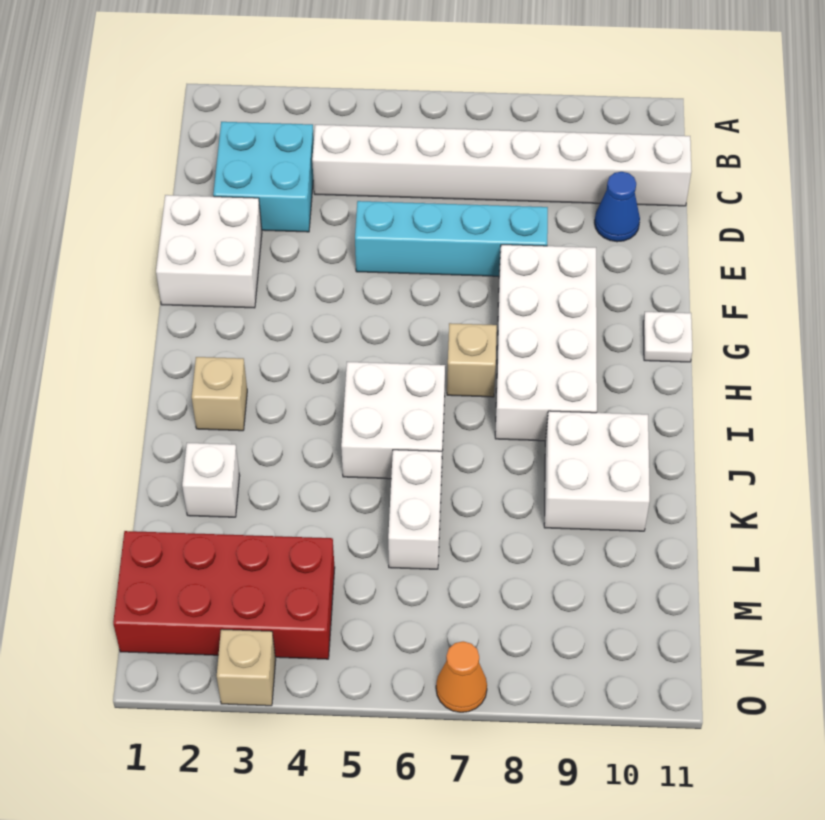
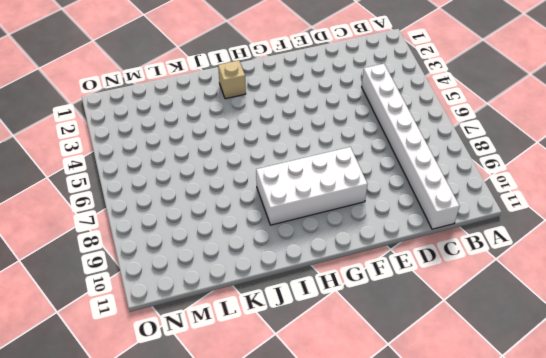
none -> cyan brick C2:D3 level 1
none -> blue cone D10 level 1
none -> white brick E1:F2 level 1

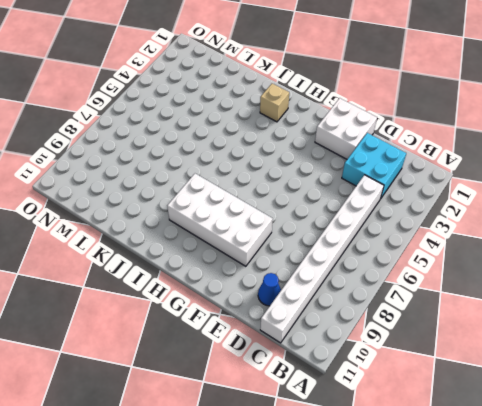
none -> cyan brick E5:E8 level 1
none -> white plate G11 level 1
none -> tan brick H7 level 1

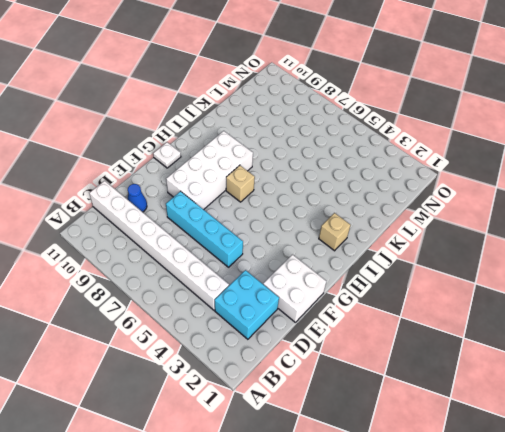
none -> white brick I5:J6 level 1
none -> white brick J9:K10 level 1
none -> white brick K2 level 1

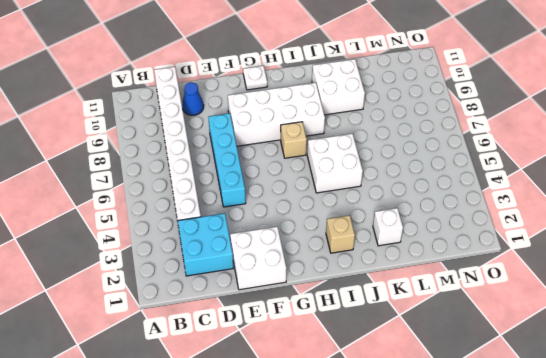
none -> white brick K6:L6 level 1
none -> red brick M1:N4 level 1
none -> tan brick O3 level 1

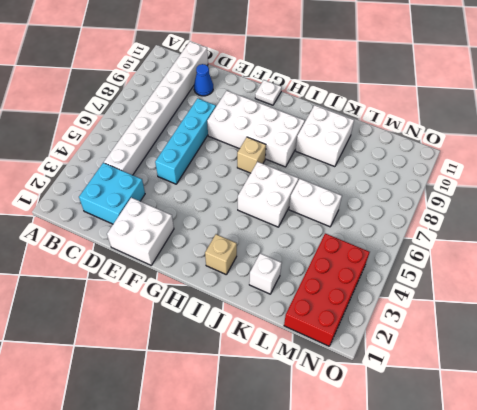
none -> tan brick O3 level 1
none -> orange cone O7 level 1

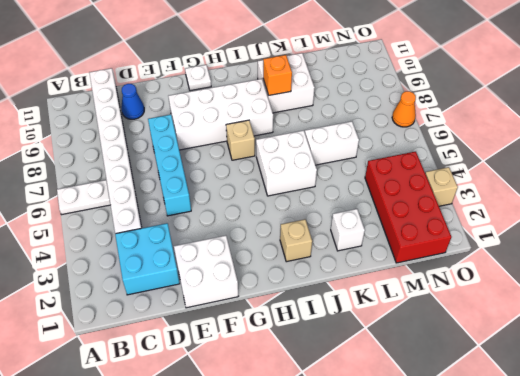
white plate A6:B6 level 1 -> none
orange brick J9 level 2 -> none

